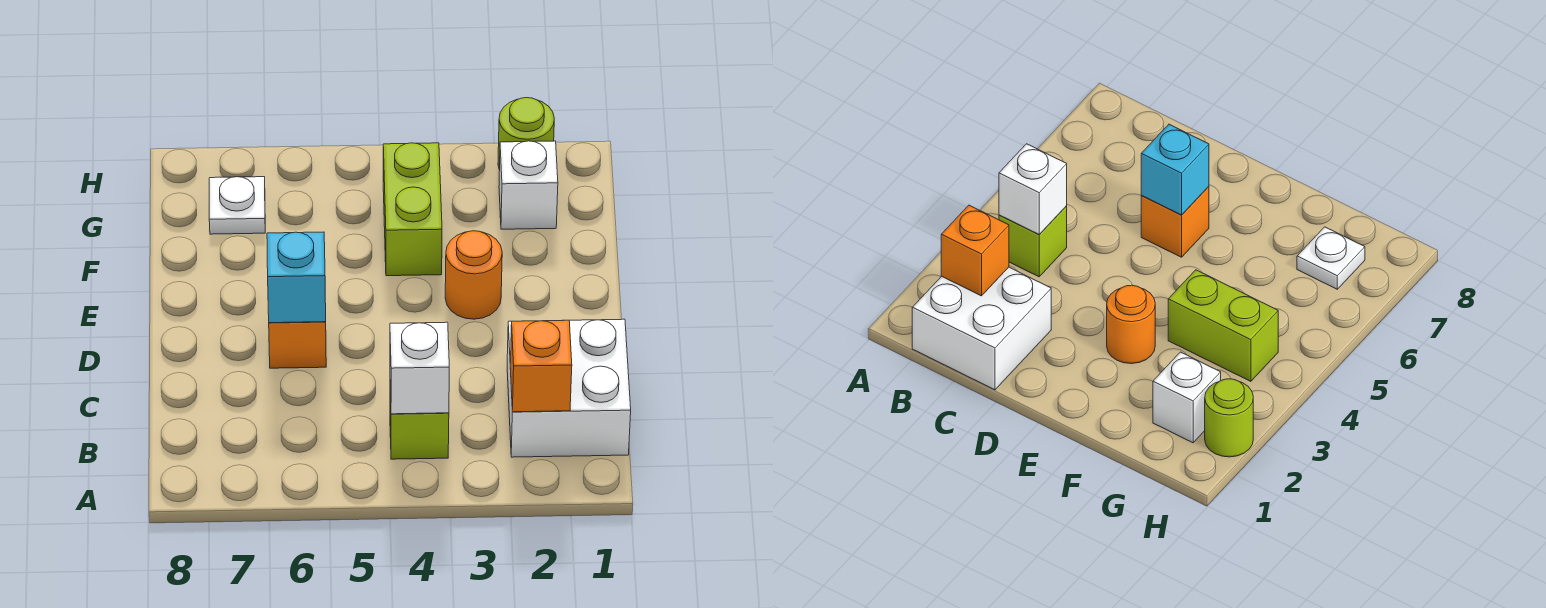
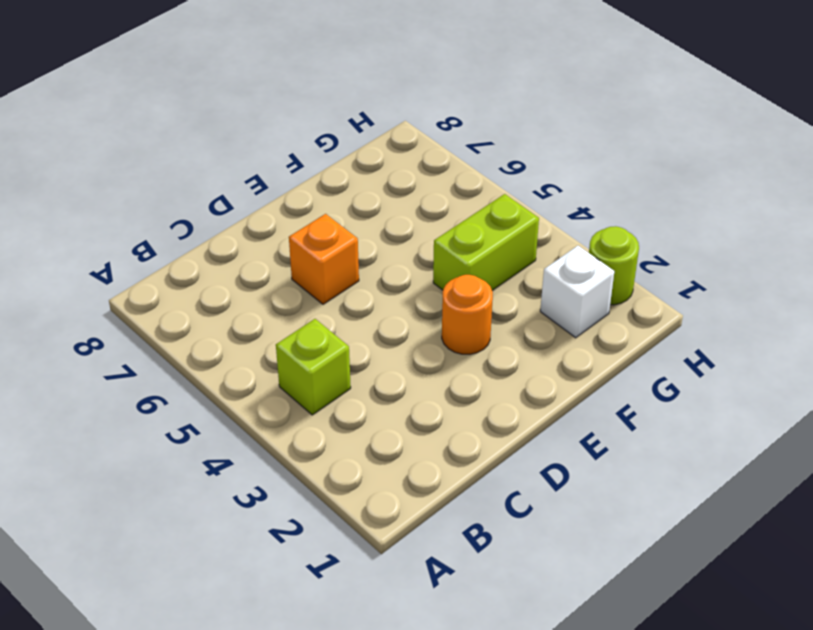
none -> white brick B1:C2 level 1
none -> white plate G7 level 1

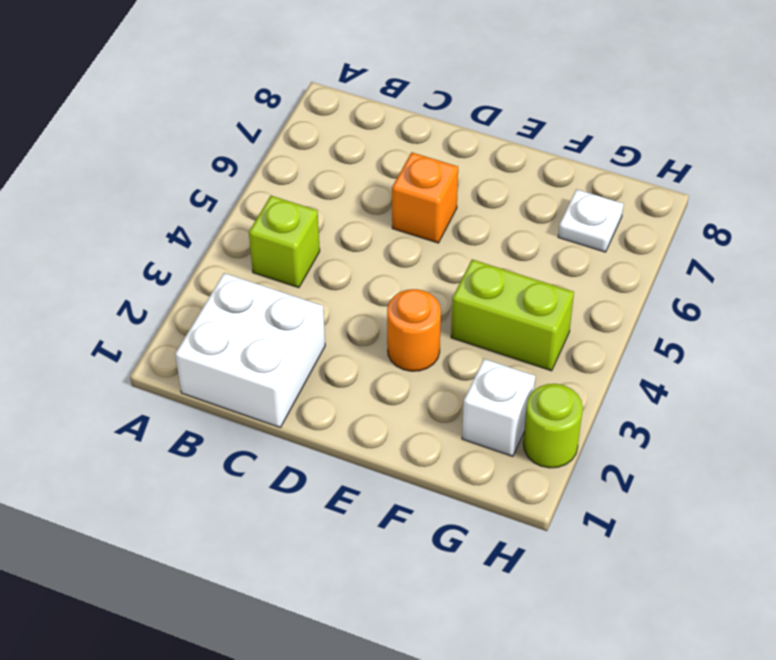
none -> orange brick B2 level 2
none -> white brick B4 level 2

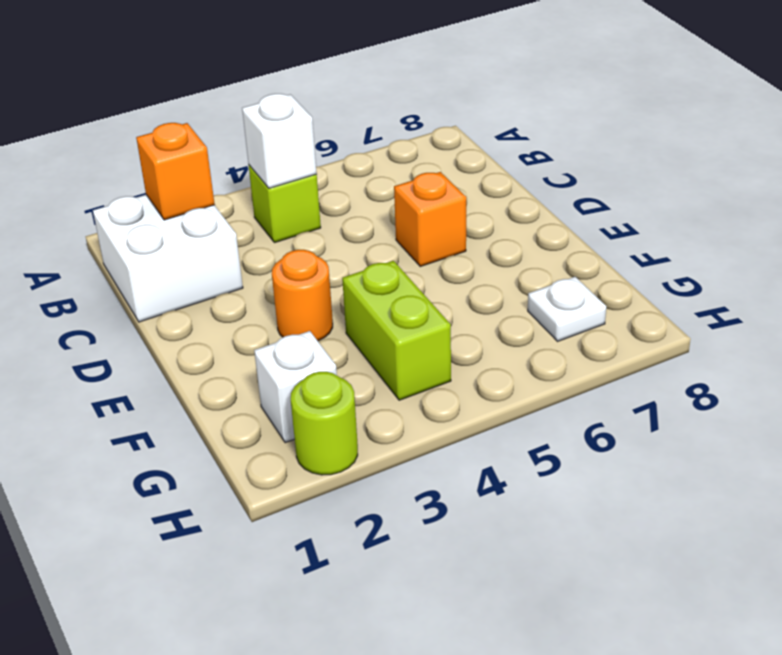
none -> cyan brick D6 level 2

